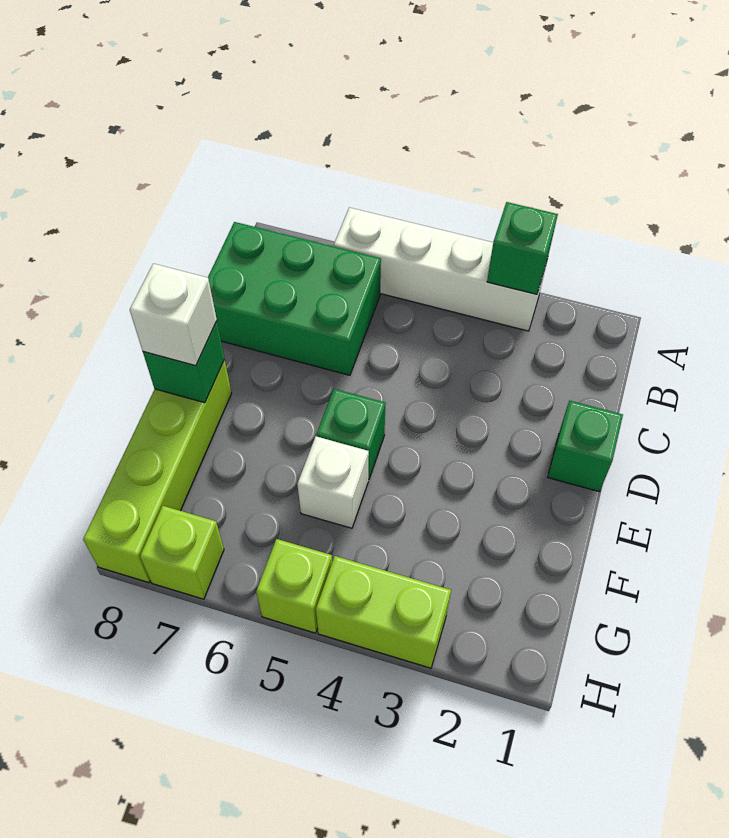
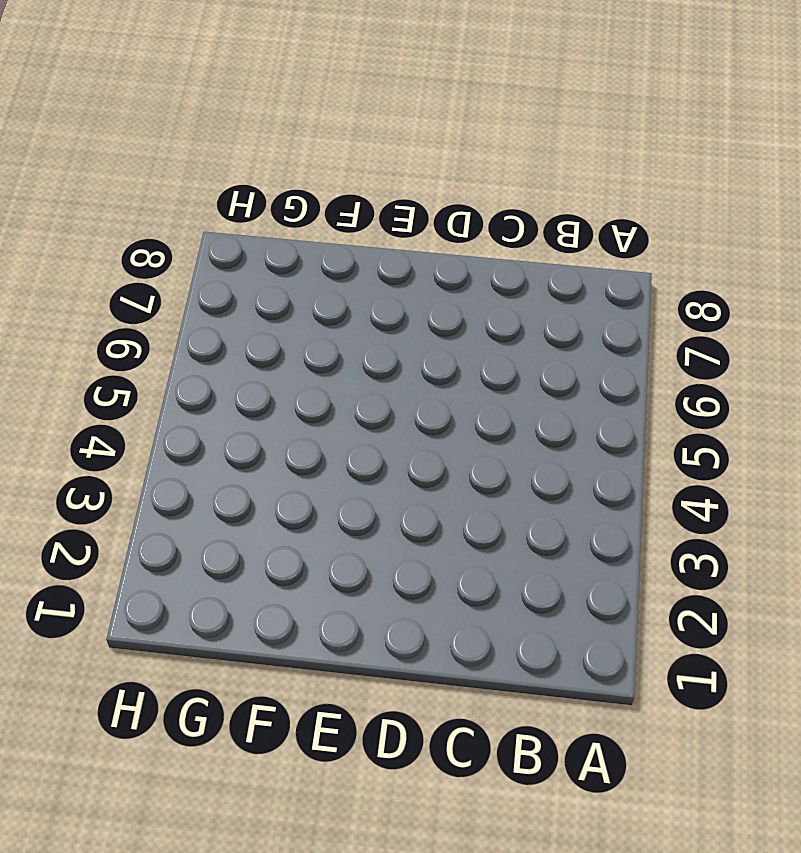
none -> white brick A3:A6 level 1
none -> green brick B6:C8 level 1
none -> green brick D1 level 1

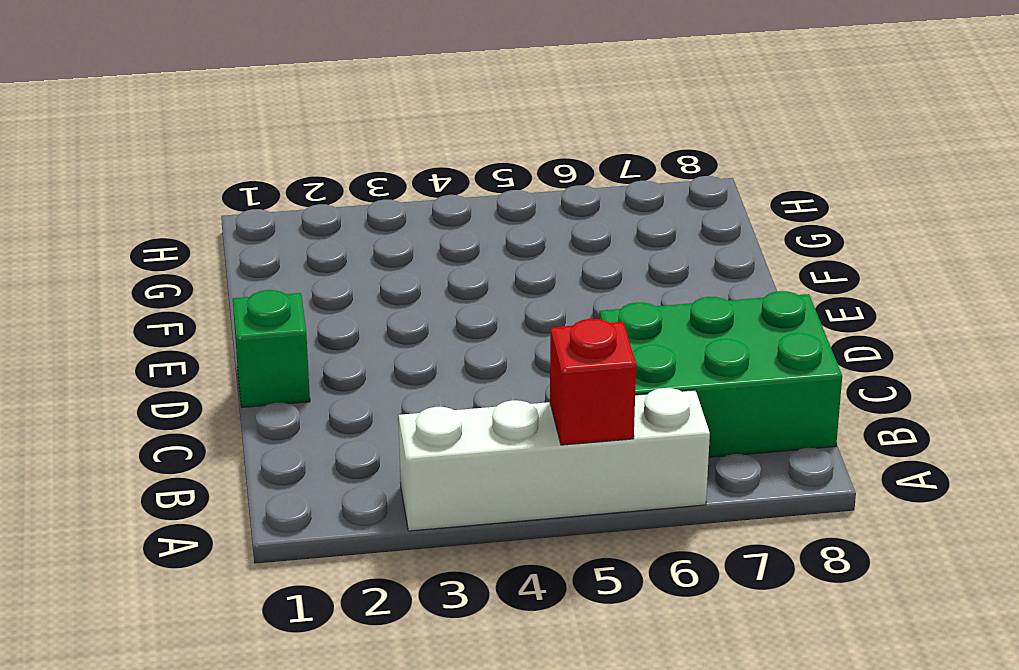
red brick A5 level 2 -> none
none -> green brick E5 level 1
none -> lime brick E8:H8 level 1
none -> white brick F5 level 1

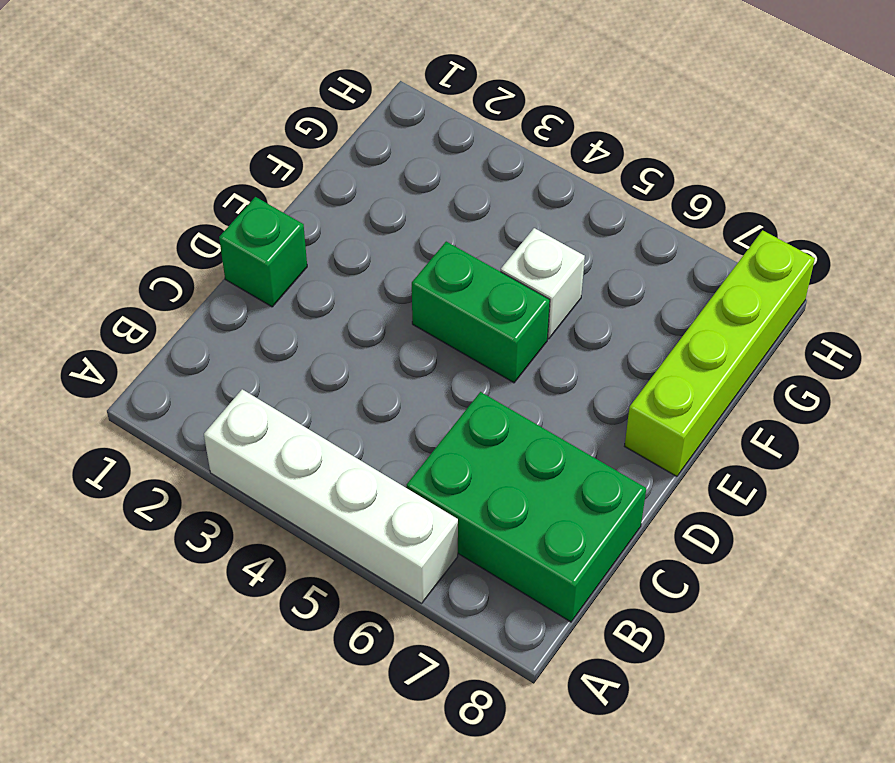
green brick E4:E5 level 1 -> green brick E5 level 1
none -> lime brick H3:H4 level 1
none -> lime brick H5 level 1
none -> lime brick H7 level 1

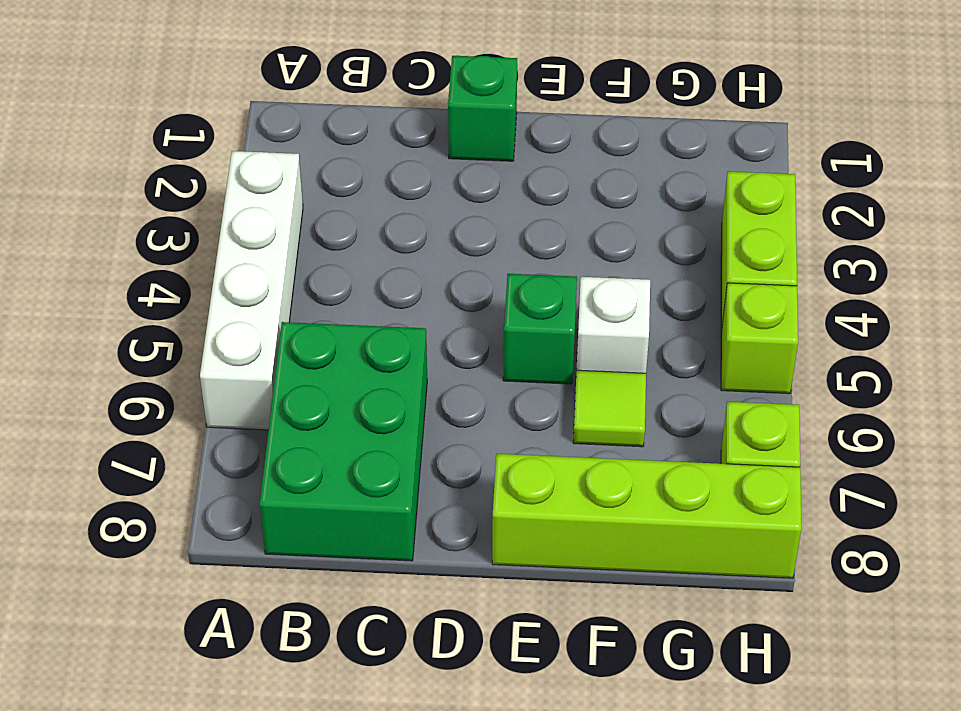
lime tile F6 level 1 -> none
none -> green brick A3 level 2
none -> green brick E8 level 2
none -> white brick E8 level 3

